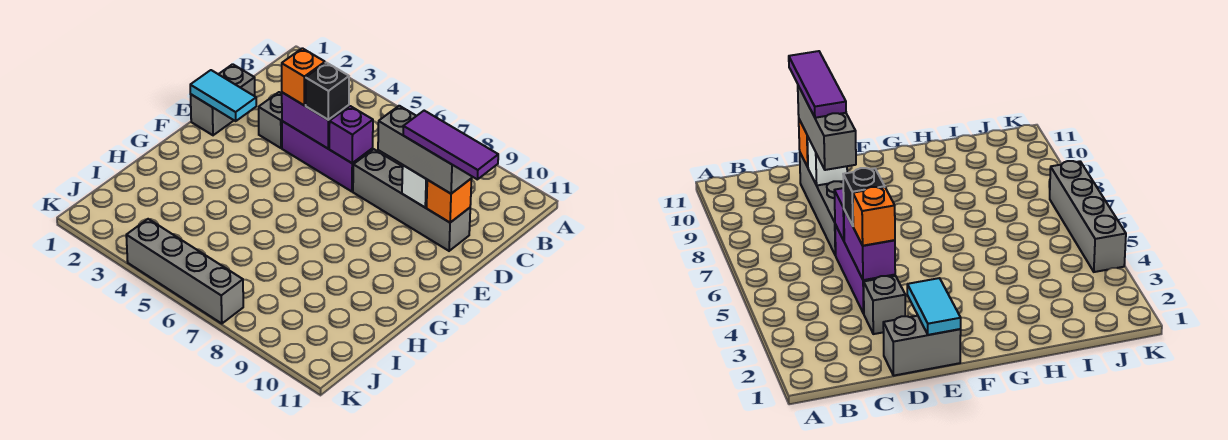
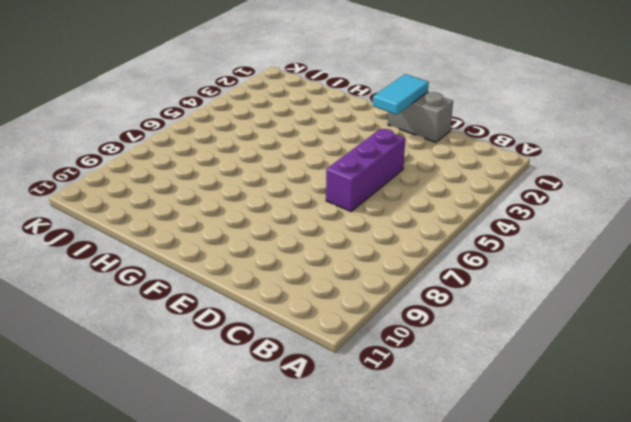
none -> grey brick D3 level 1
none -> grey brick D7:D10 level 1
none -> grey brick K4:K7 level 1

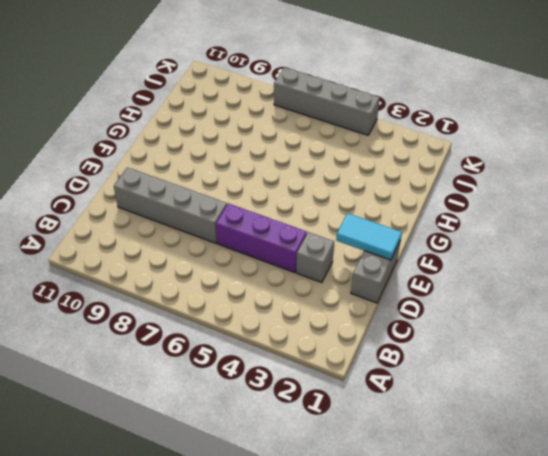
none -> purple brick D4:D5 level 2
none -> purple brick D6 level 2
none -> white brick D9 level 2

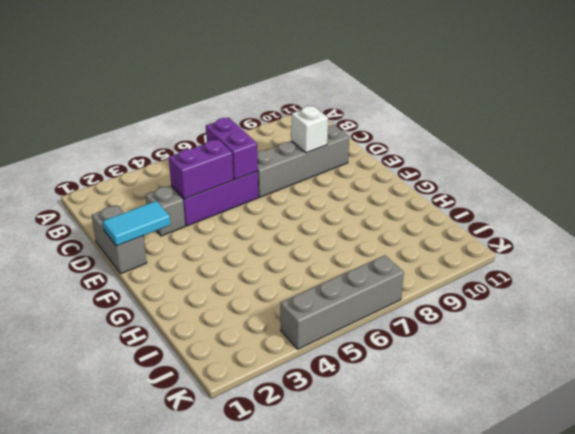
purple brick C6:D6 level 2 -> purple brick D6 level 2
none -> orange brick D10 level 2
none -> orange brick D4 level 3
none -> black brick D5 level 3

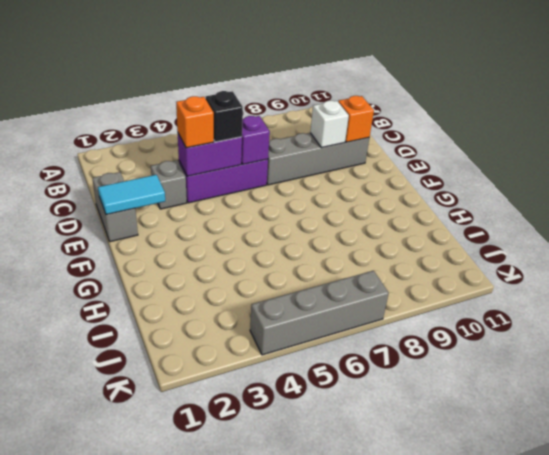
none -> grey brick D8:D10 level 3
none -> purple tile D9:D11 level 4

